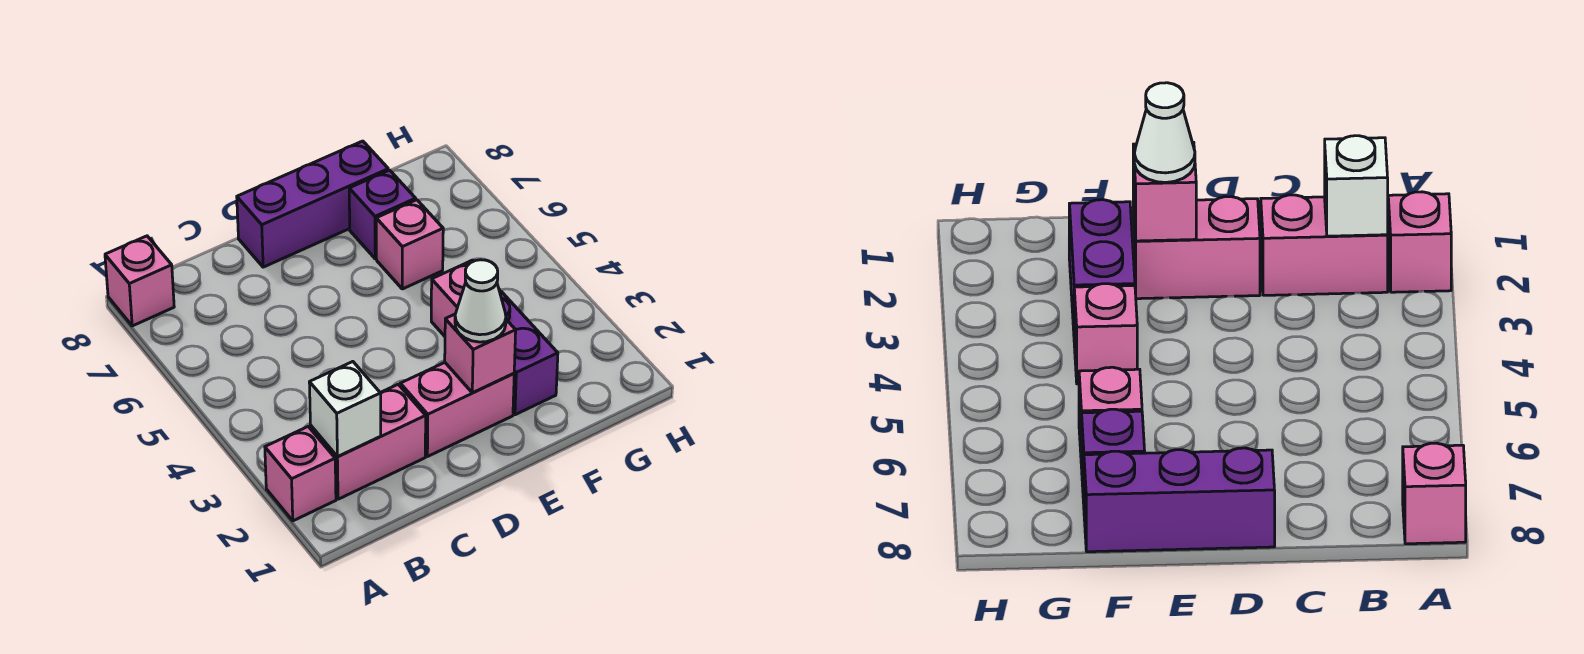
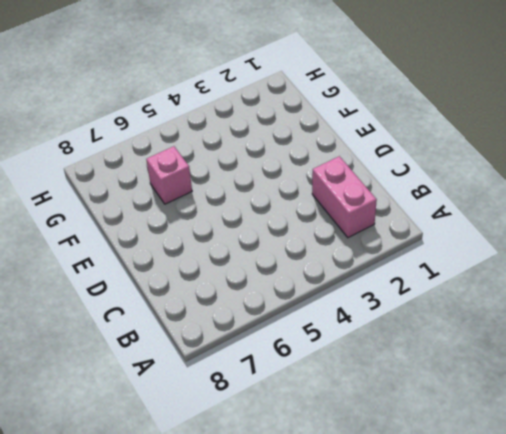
none -> pink brick A2 level 1
none -> pink brick A8 level 1
none -> pink brick D2:E2 level 1

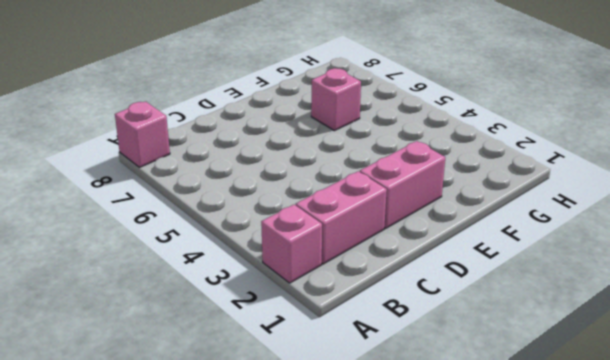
none -> purple brick D8:F8 level 1
none -> purple brick F2:F3 level 1
none -> pink brick F4 level 1

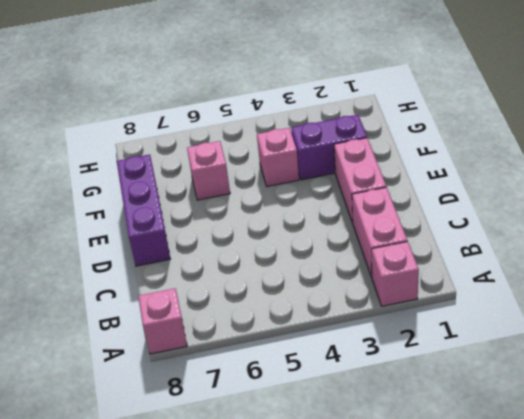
none -> purple brick F7 level 1
none -> white brick B2 level 2
none -> pink brick E2 level 2

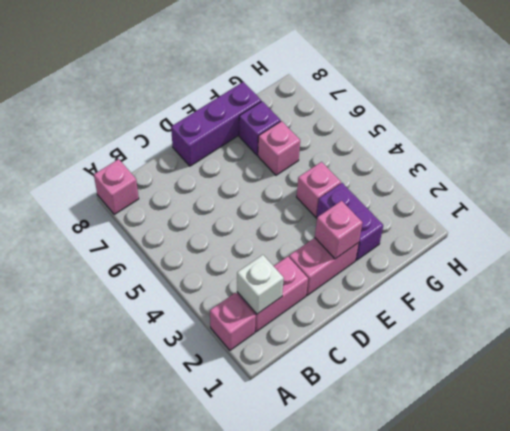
none -> white cone E2 level 3

